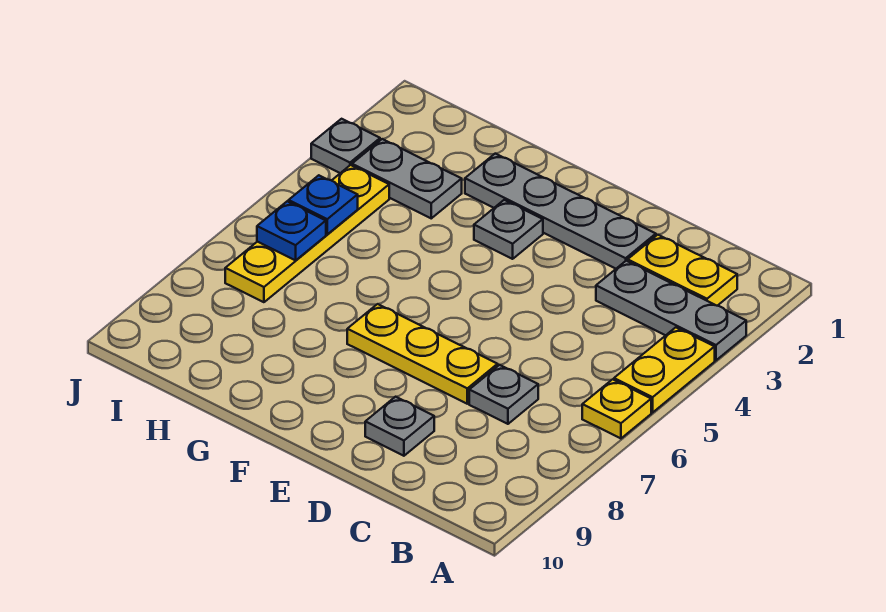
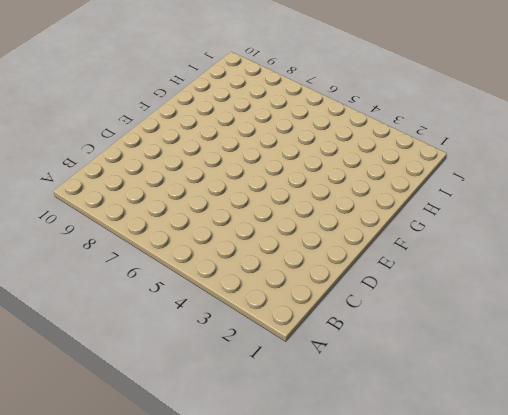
none -> grey plate A3:C3 level 1
none -> yellow plate A4:A5 level 1
none -> yellow plate A6 level 1

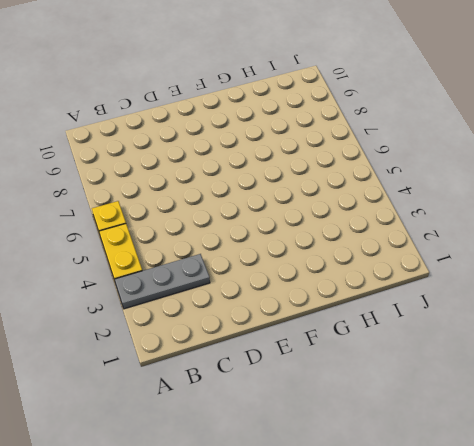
none -> yellow plate B2:C2 level 1
none -> grey plate C7 level 1
none -> grey plate D2:G2 level 1

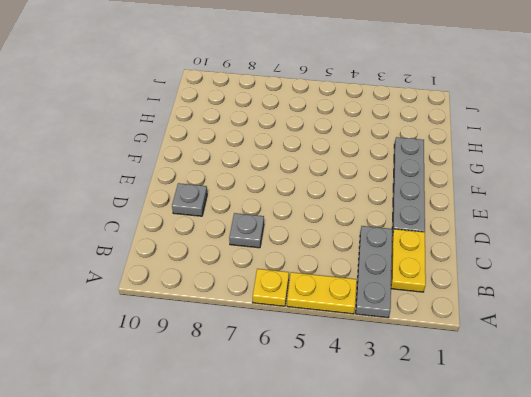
none -> yellow plate D7:F7 level 1
none -> grey plate F3 level 1
none -> grey plate H3:I3 level 1

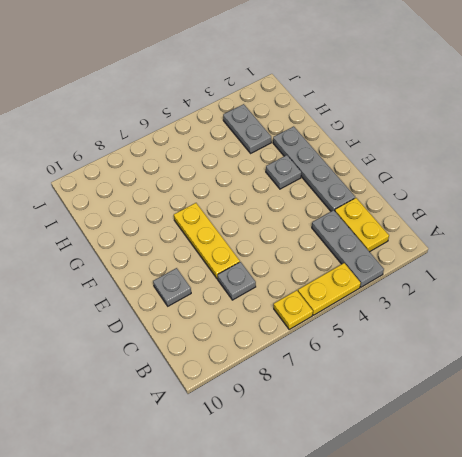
none -> yellow plate I4:I7 level 1
none -> grey plate J3 level 1
none -> blue plate I5 level 2

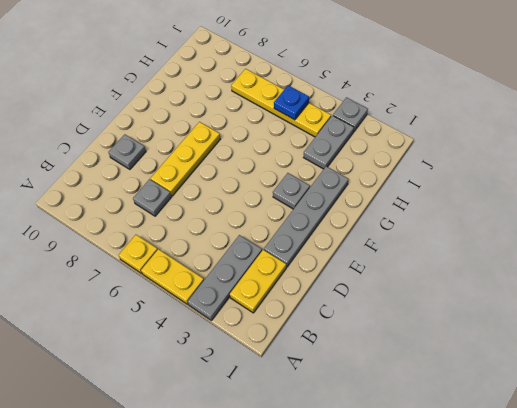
none -> blue plate I6 level 2

